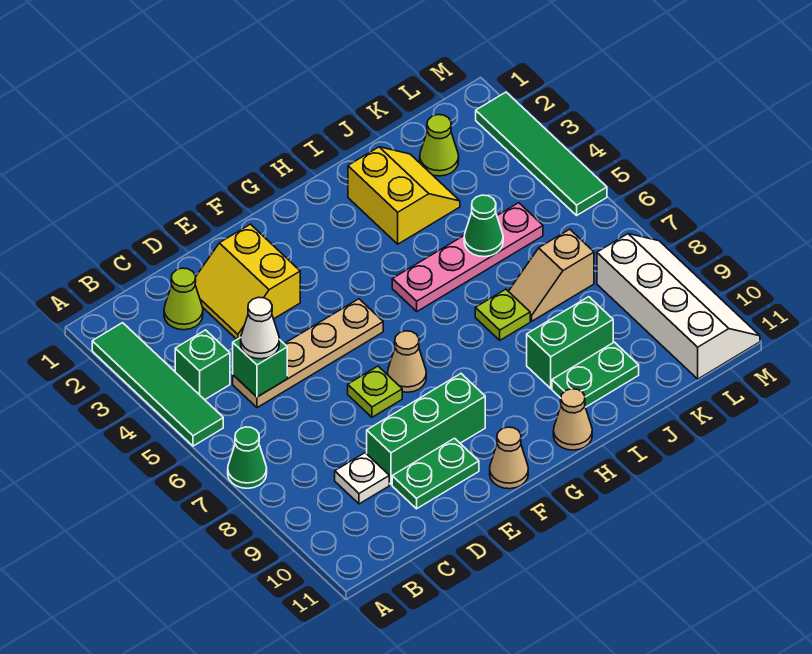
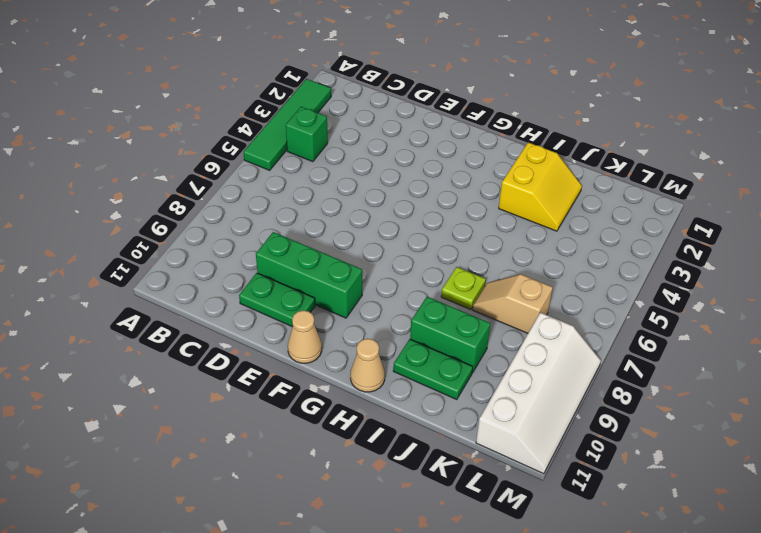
none -> green cone A7 level 1
none -> lime cone C2 level 1
none -> tan plate C5:F5 level 1

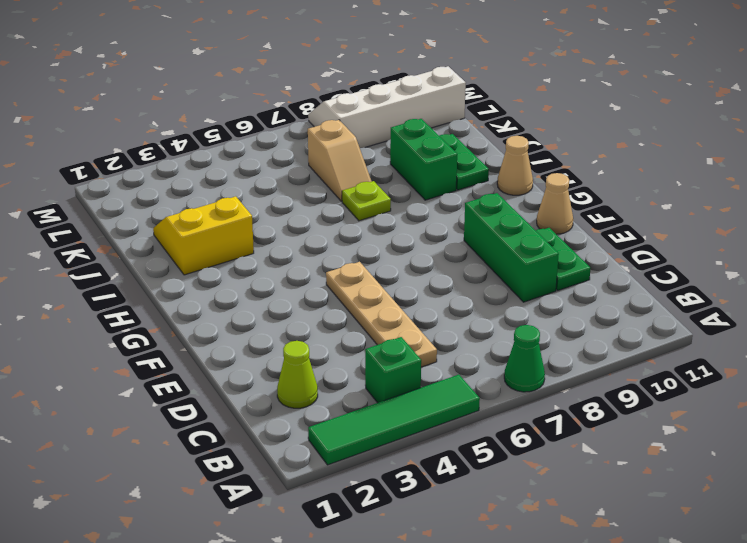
none -> white plate C9 level 1
none -> yellow slope D2:E3 level 1 top E
none -> lime plate E7 level 1

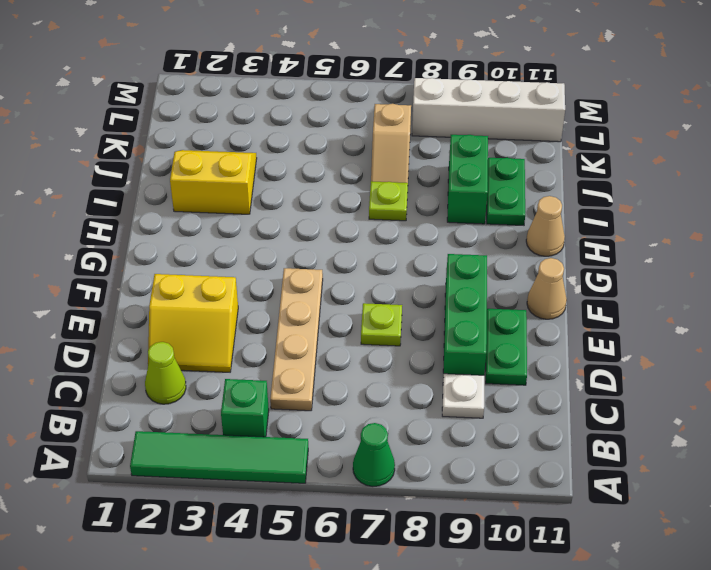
none -> tan cone F7 level 1
none -> pink plate H5:K5 level 1
none -> lime cone K2 level 1

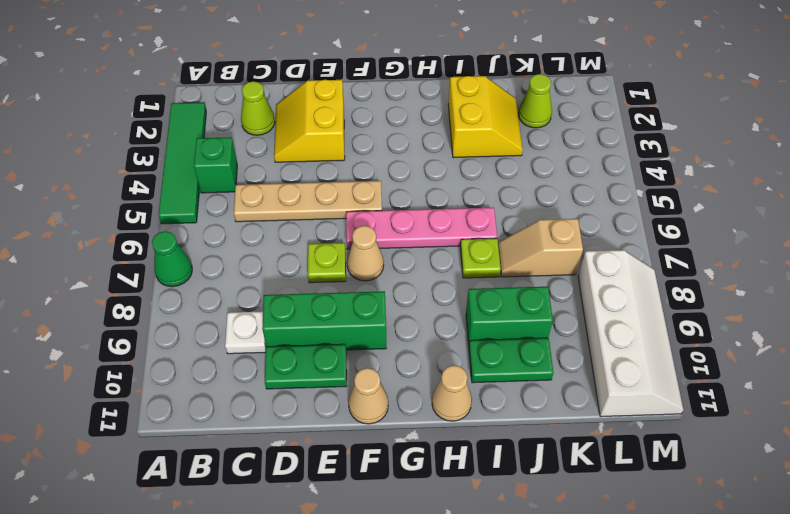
pink plate F6:I6 level 1 -> pink plate H5:K5 level 1
none -> green tile M2:M5 level 1
none -> green brick C5 level 2
none -> green cone J5 level 2

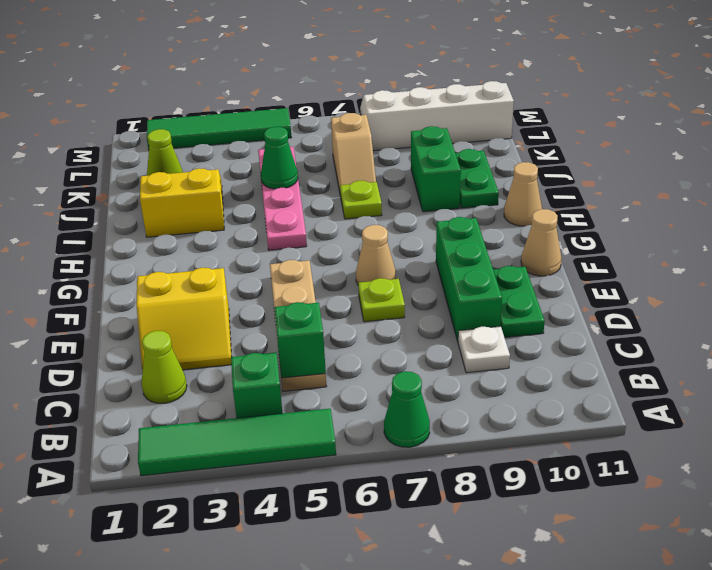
none -> white cone C5 level 3

